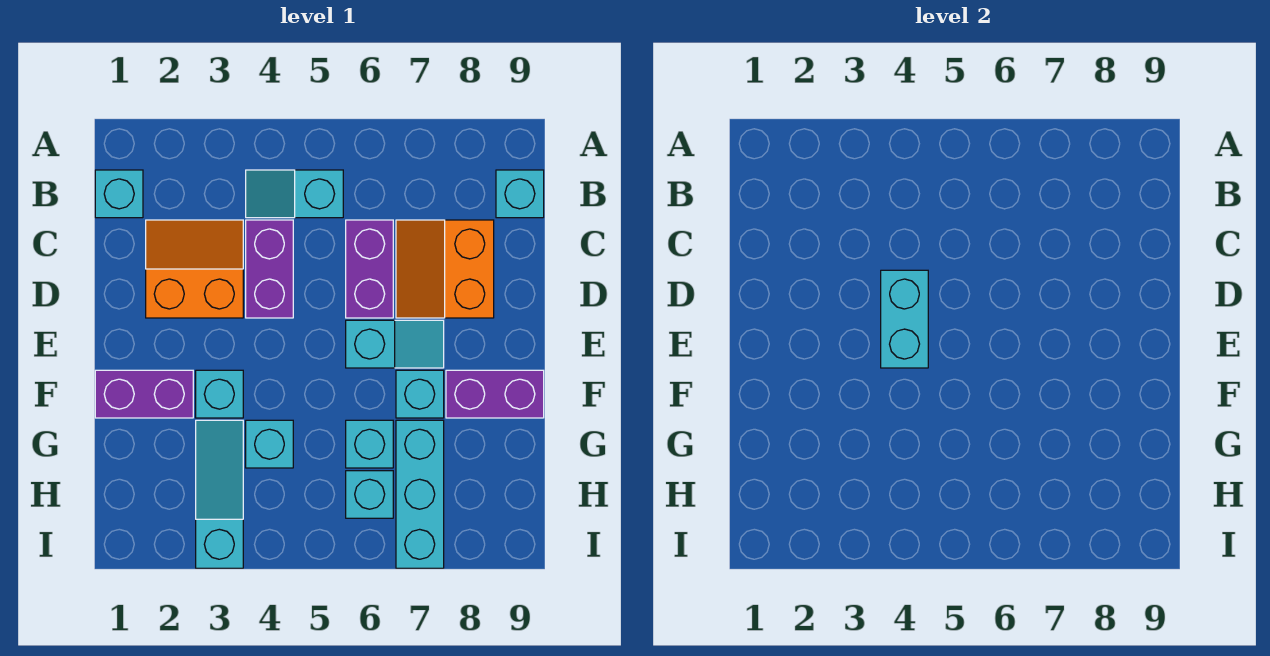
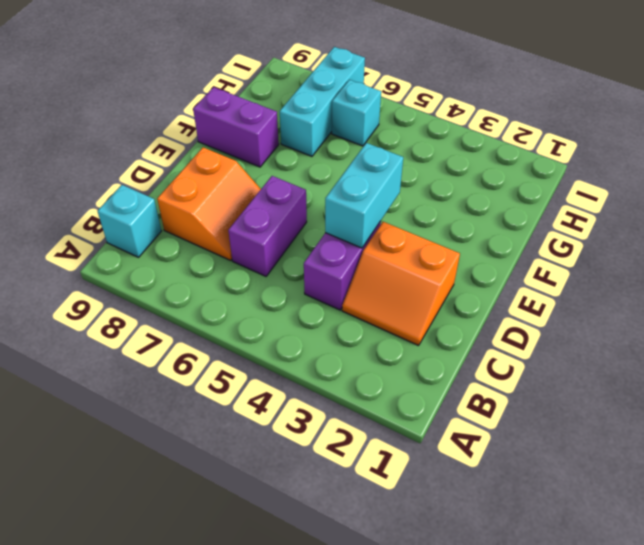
none -> cyan brick B1 level 1
none -> cyan slope B4:B5 level 1 top 5
none -> cyan slope E6:E7 level 1 top 6

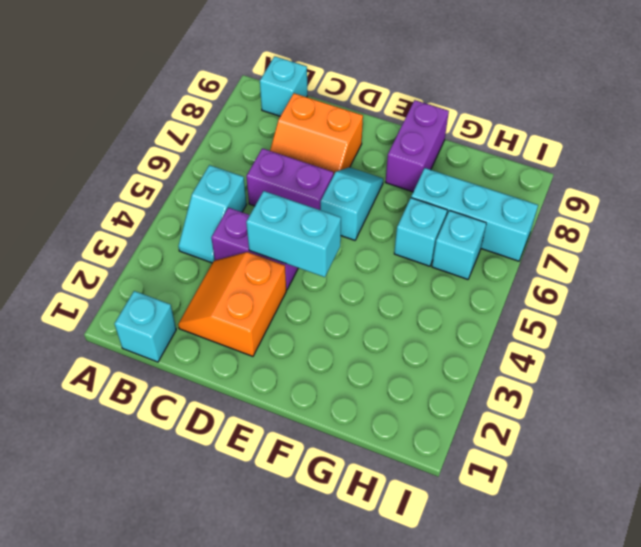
none -> purple brick F1:F2 level 1
none -> cyan brick F3 level 1
none -> cyan brick F7 level 1

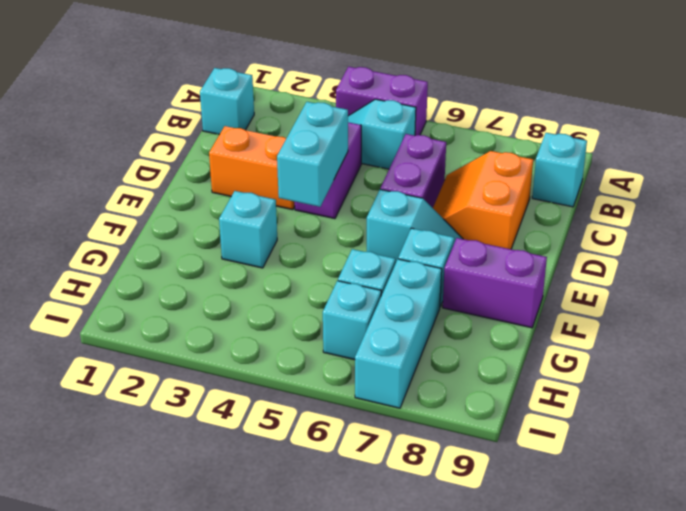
purple brick A4:A5 level 1 -> purple brick F1:F2 level 1
none -> cyan slope G3:I3 level 1 top I
none -> cyan brick G4 level 1

